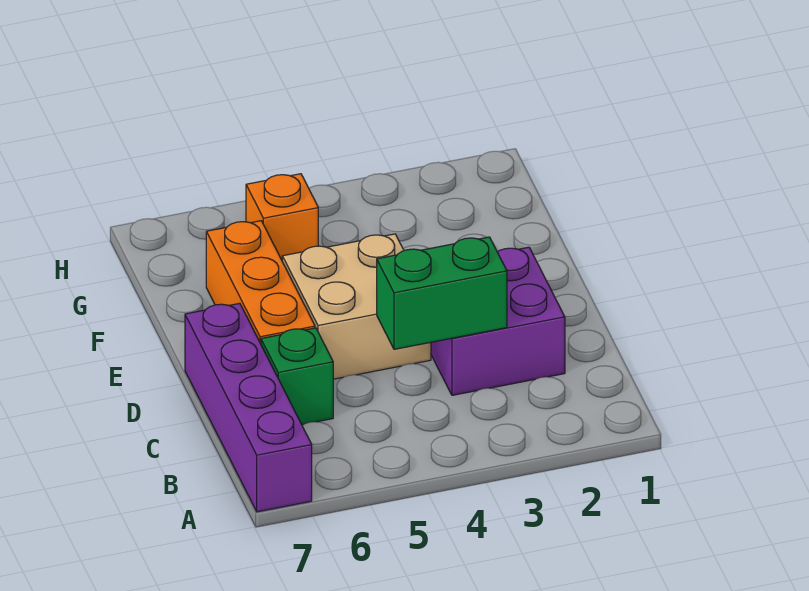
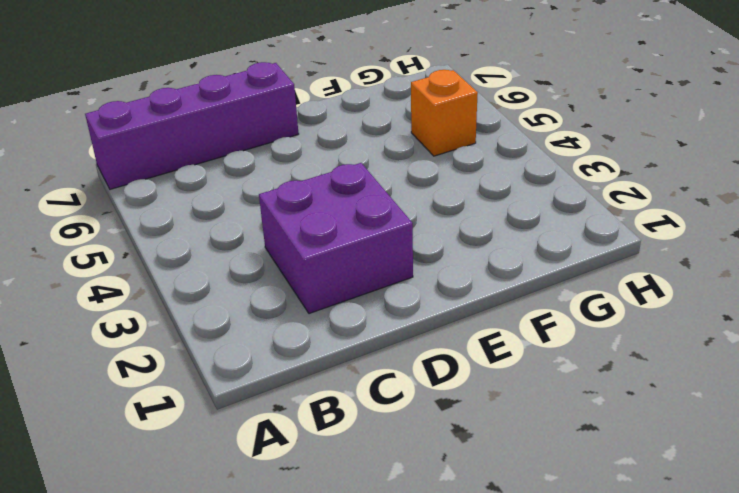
none -> green brick C6 level 1
none -> tan brick D4:E5 level 1

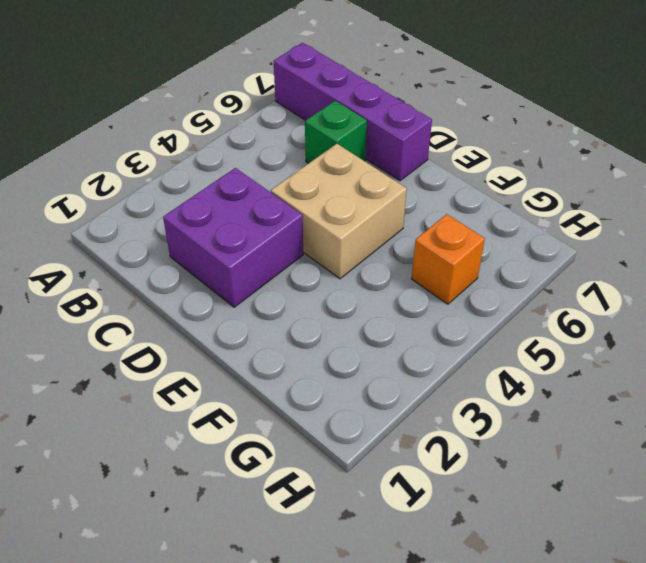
none -> orange brick D6:F6 level 1
none -> green brick C3:C4 level 2

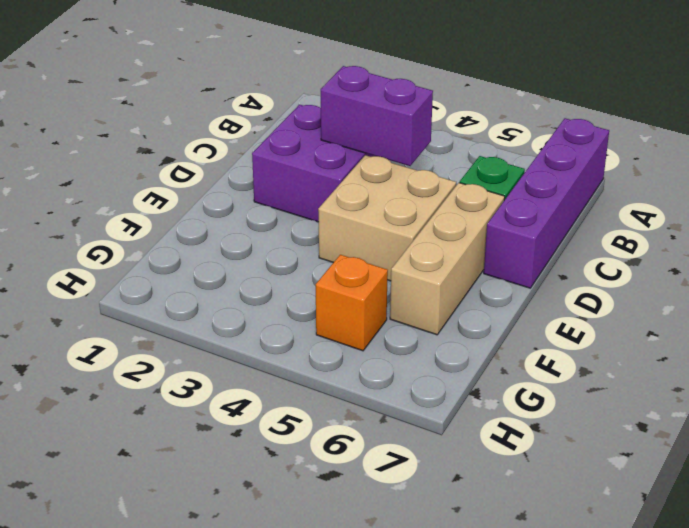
purple brick C3:C4 level 2 -> green brick C3:C4 level 2
tan brick D6:F6 level 1 -> orange brick D6:F6 level 1

